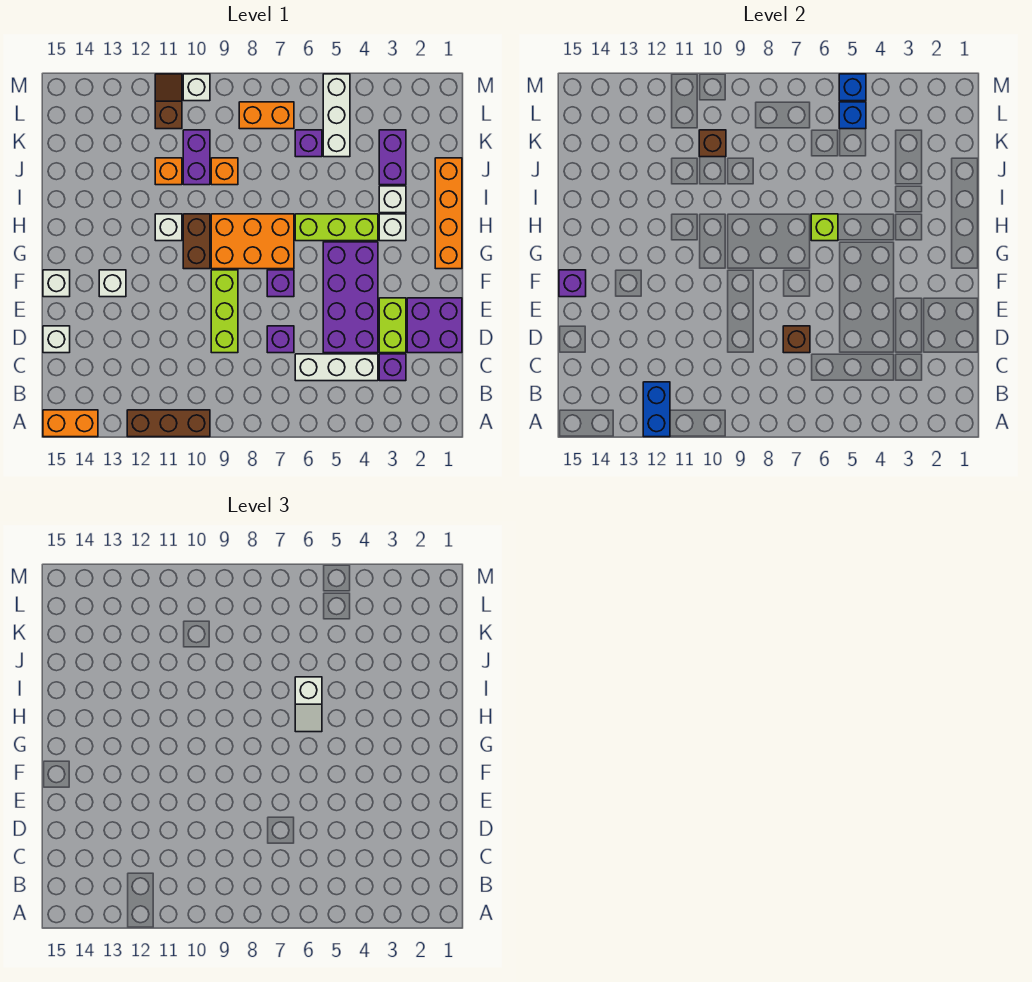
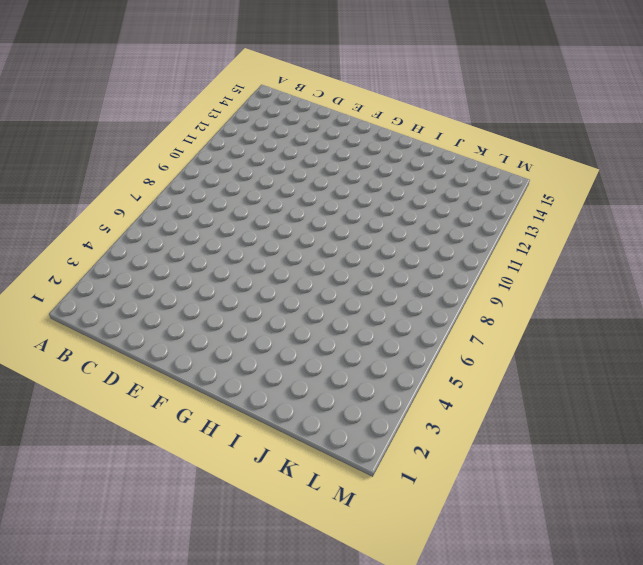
none -> brown brick A10:A12 level 1
none -> orange brick A14:A15 level 1
none -> purple brick C3 level 1
none -> white brick C4:C6 level 1

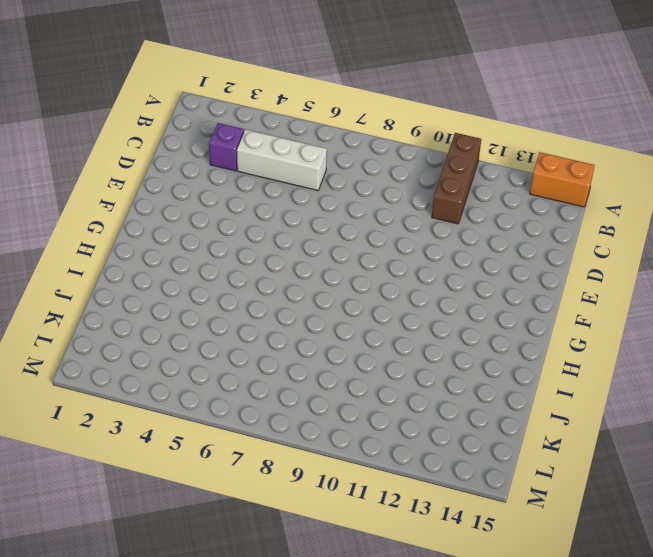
brown brick A11:C11 level 1 -> brown brick A10:A12 level 1
none -> purple brick D1:E2 level 1
none -> lime brick D3:E3 level 1
none -> purple brick D4:G5 level 1
none -> purple brick D7 level 1

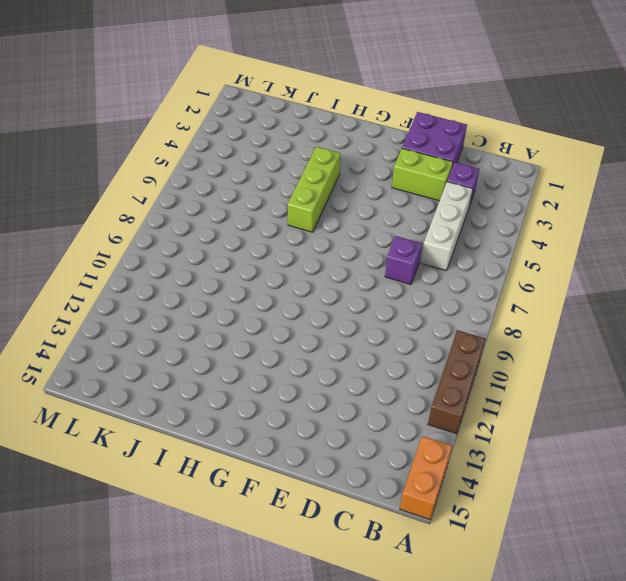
none -> purple brick D4:G5 level 1
none -> lime brick D9:F9 level 1
none -> white brick D15 level 1
none -> purple brick F7 level 1

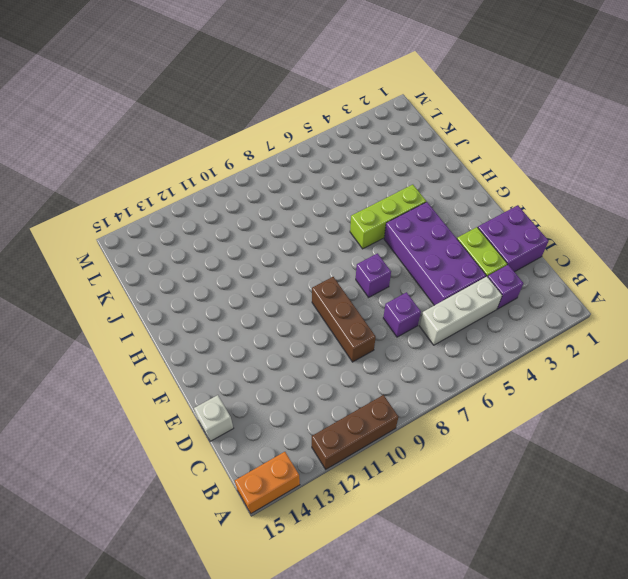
brown brick D9:F9 level 1 -> lime brick D9:F9 level 1
none -> white brick F13 level 1
none -> white brick F15 level 1
none -> orange brick G1:J1 level 1
none -> orange brick G7:H9 level 1

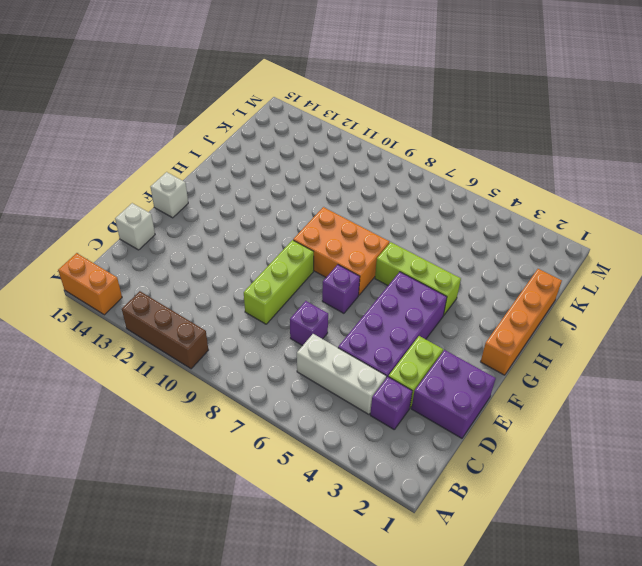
none -> white brick F13 level 1
none -> brown brick G10:H10 level 1
none -> white brick H3 level 1
none -> white brick H11 level 1

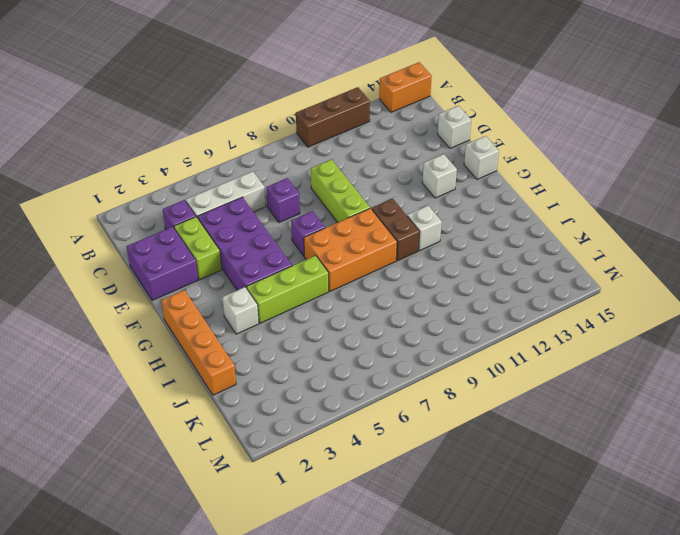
none -> white brick I3 level 1
none -> purple brick J3:K3 level 1
none -> orange brick J9 level 1
none -> purple brick J10:K10 level 1

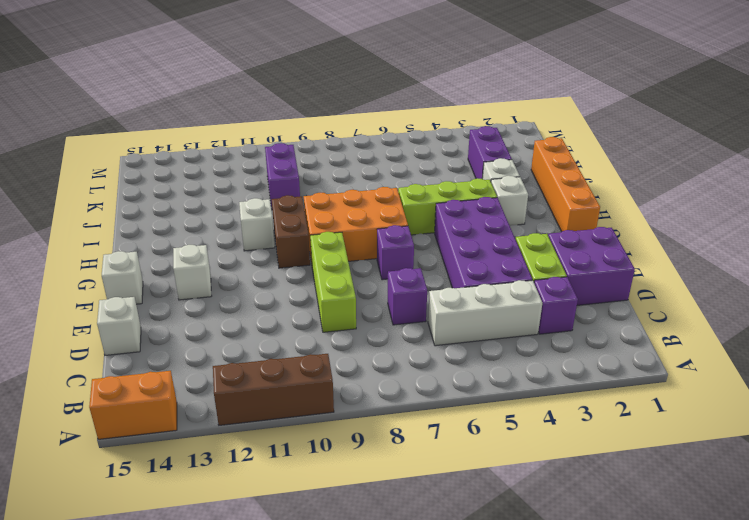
none -> orange brick J9 level 1
none -> orange brick J11 level 1
none -> white brick K5:M5 level 1
none -> purple brick K6 level 1

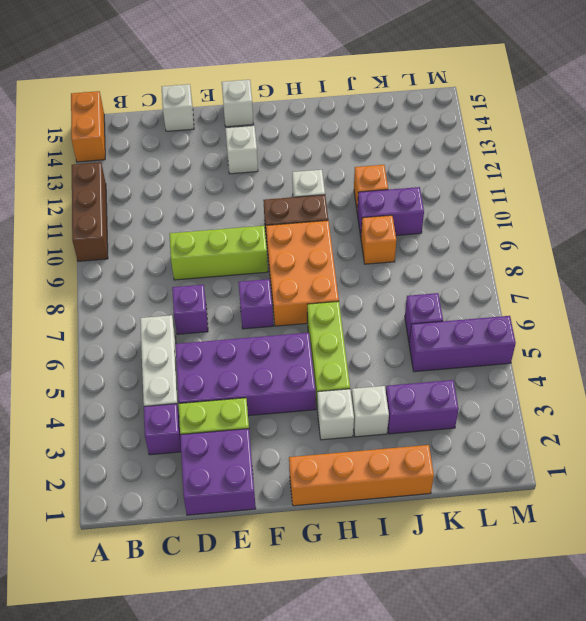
purple brick K5:M5 level 1 -> white brick K5:M5 level 1
none -> orange brick L7:L8 level 1
none -> brown slope L11:M11 level 1 top L
none -> white brick M10 level 1
none -> blue brick A12:B12 level 2

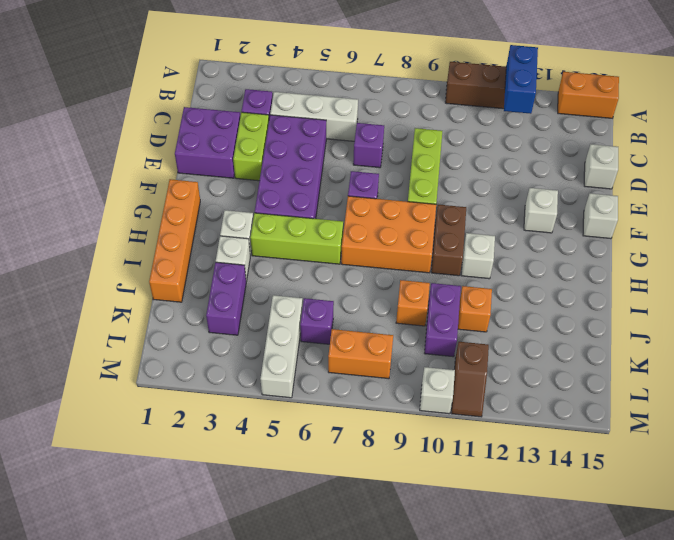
none -> brown brick D7 level 2
none -> purple brick F15 level 2
none -> lime brick H6 level 2
none -> brown brick K10 level 2

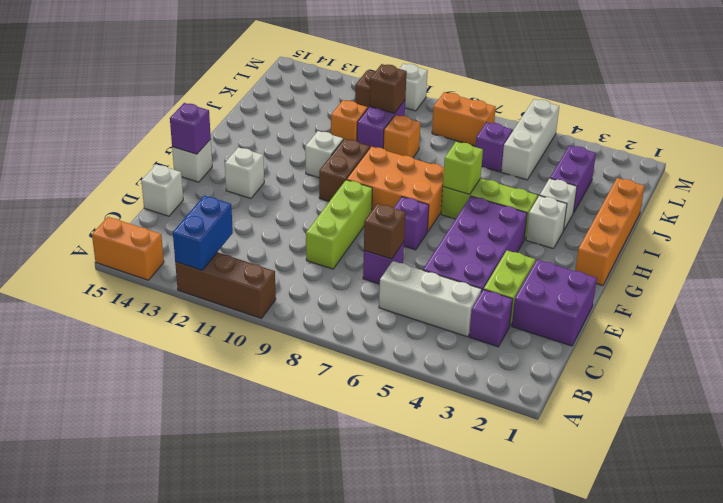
none -> blue brick L5 level 2
none -> blue brick M5 level 2
none -> white slope H6:I6 level 3 top I

